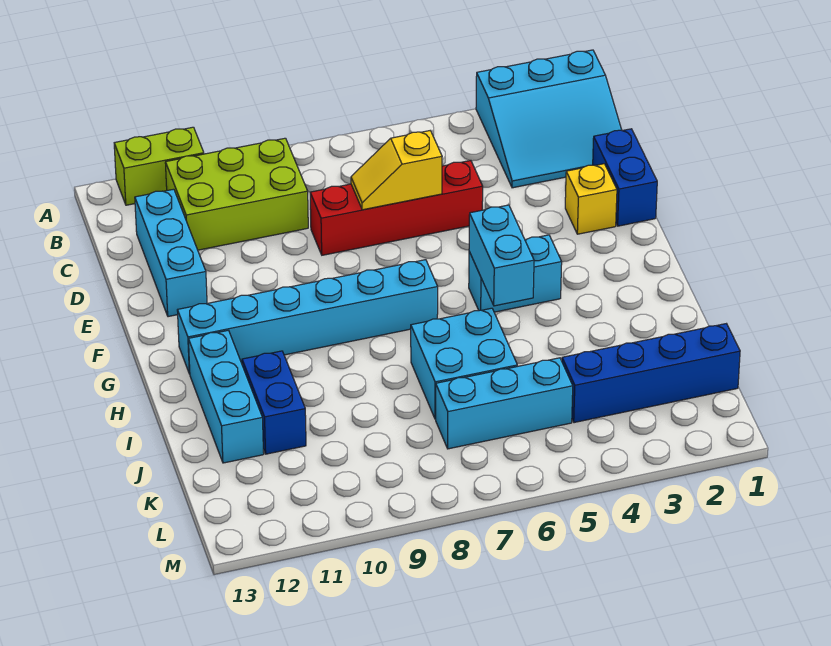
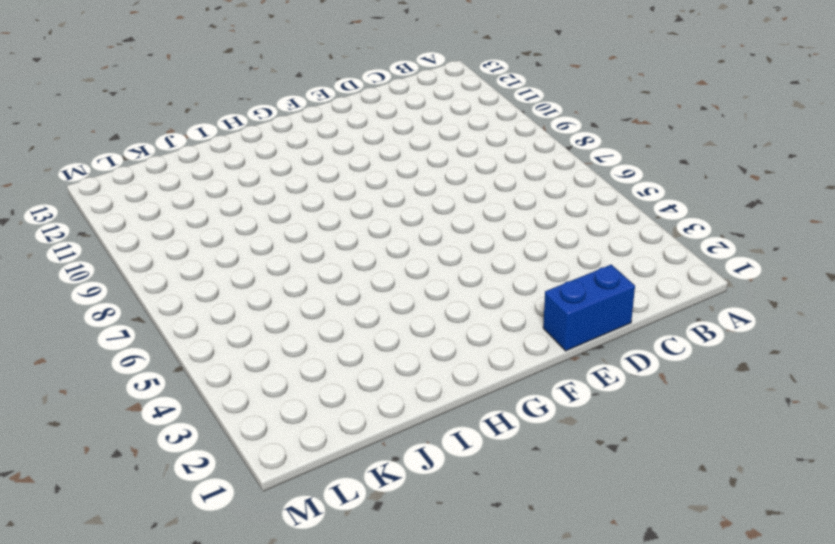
none -> cyan slope A1:C3 level 1 top A
none -> lime brick A11:A12 level 1
none -> lime brick B9:C11 level 1

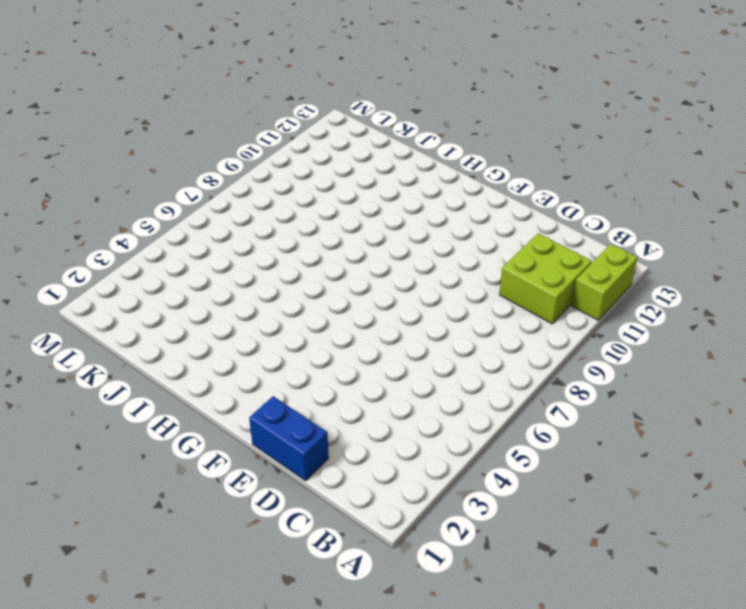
lime brick B10:C11 level 1 -> lime brick B9:C11 level 1
none -> cyan slope A1:C3 level 1 top A
none -> cyan brick C12:E12 level 1
none -> red brick D5:D8 level 1

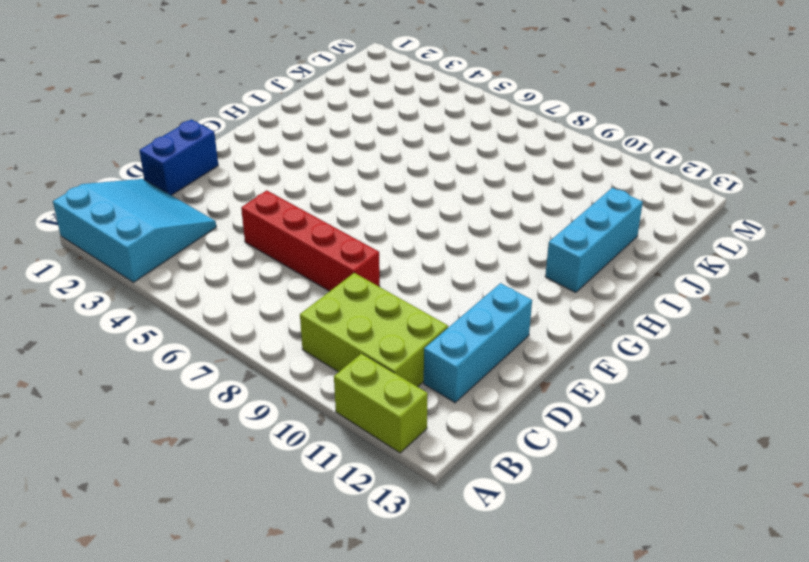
none -> yellow brick E2 level 1
none -> cyan brick G4:G5 level 1
none -> cyan brick G7:G12 level 1

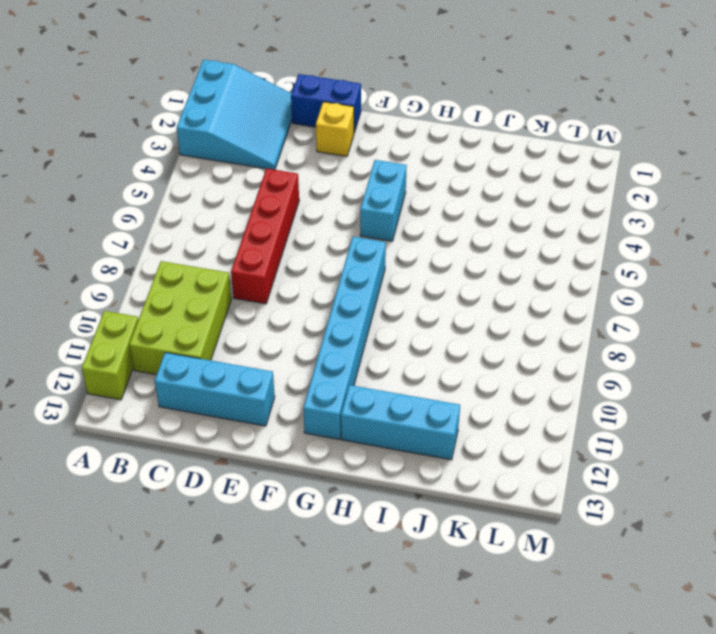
none -> cyan brick I6:J7 level 1
none -> blue brick I11:J11 level 1
none -> blue brick K1:K4 level 1

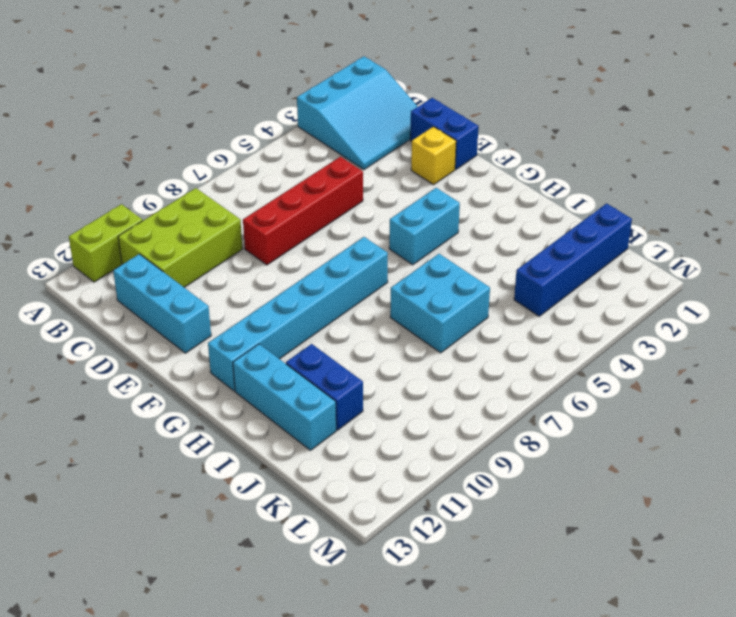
none -> cyan brick K5:K7 level 1
none -> yellow slope D6:D7 level 2 top 6
none -> cyan brick G5:H5 level 2

